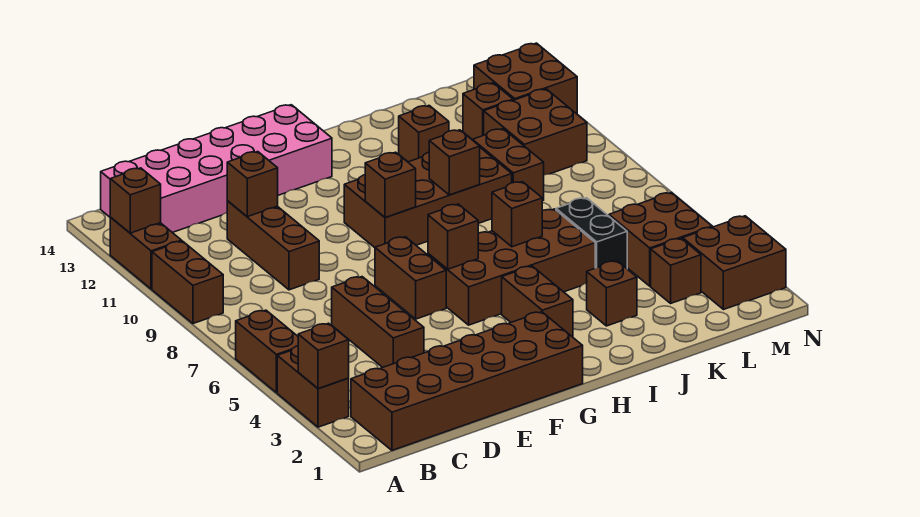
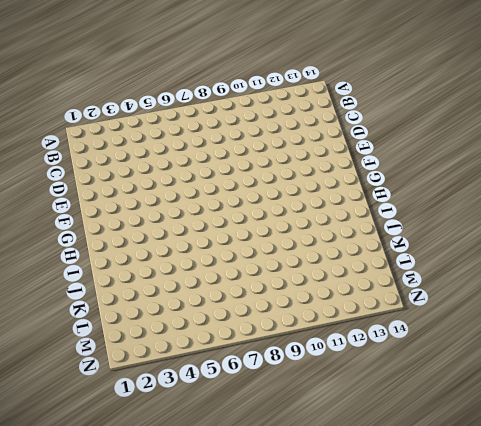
none -> brown brick A3:A4 level 1
none -> brown brick A5:A6 level 1
none -> brown brick A9:A10 level 1

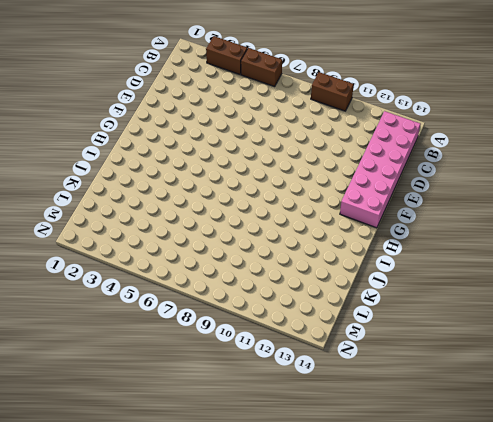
none -> brown brick A11:A12 level 1
none -> brown brick B1:G2 level 1
none -> brown brick D4:D6 level 1

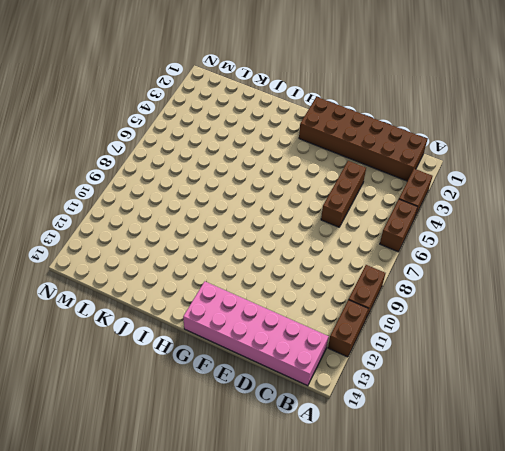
none -> brown brick D9:D11 level 1
none -> brown brick F6:F7 level 1
none -> brown brick G5:J6 level 1

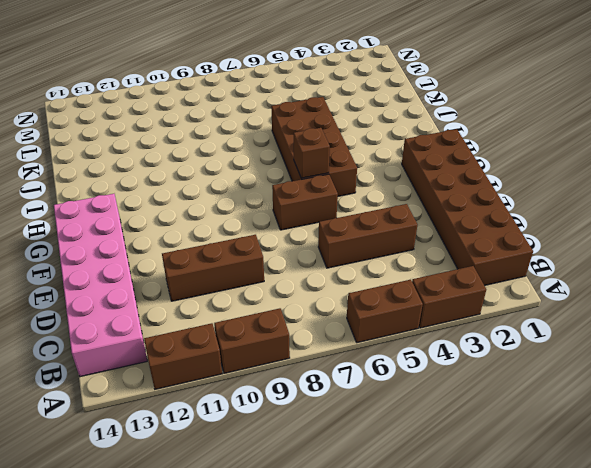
none -> brown brick G9:J10 level 1
none -> brown brick H3:H4 level 1
none -> brown brick J3 level 1

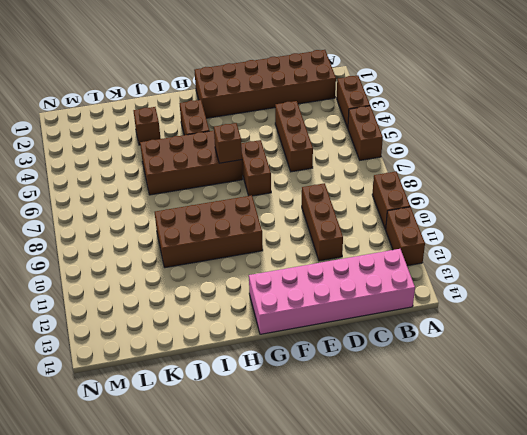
none -> brown brick J12 level 1
none -> black brick K5:K6 level 1
none -> brown brick K9:K10 level 1

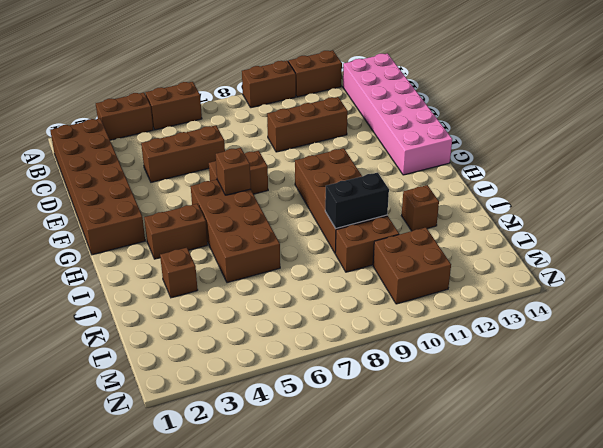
black brick J9:J10 level 2 -> black brick K5:K6 level 1
none -> brown brick L3 level 1
none -> brown brick L4:M5 level 1
none -> brown brick L12 level 1

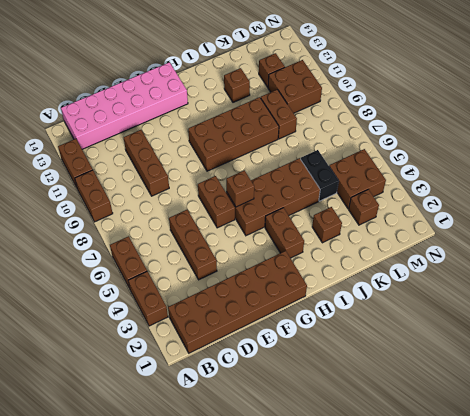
none -> brown brick M2:N3 level 1
none -> brown brick M12:N13 level 1
none -> brown brick A3 level 2

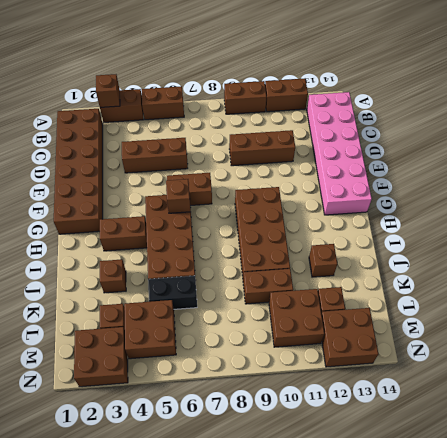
none -> brown brick A12 level 2
none -> brown brick D11 level 2
none -> brown brick G9 level 2

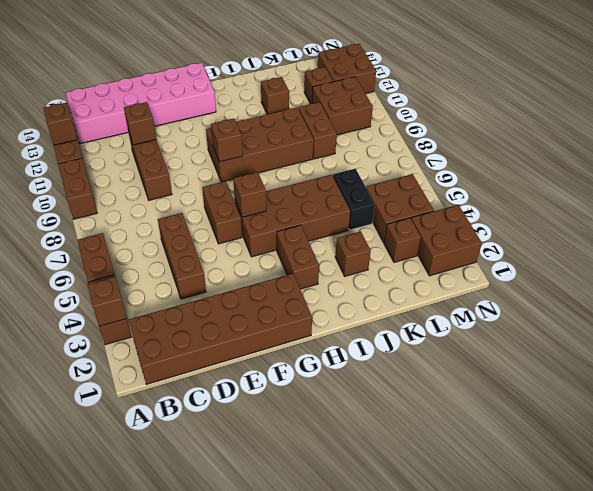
none -> brown brick I6 level 2
none -> brown brick I9 level 2

